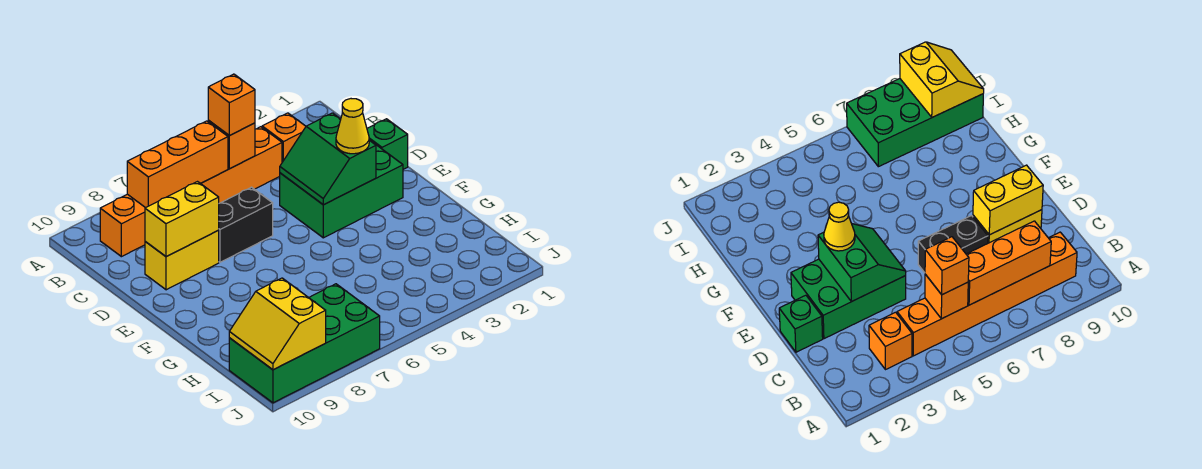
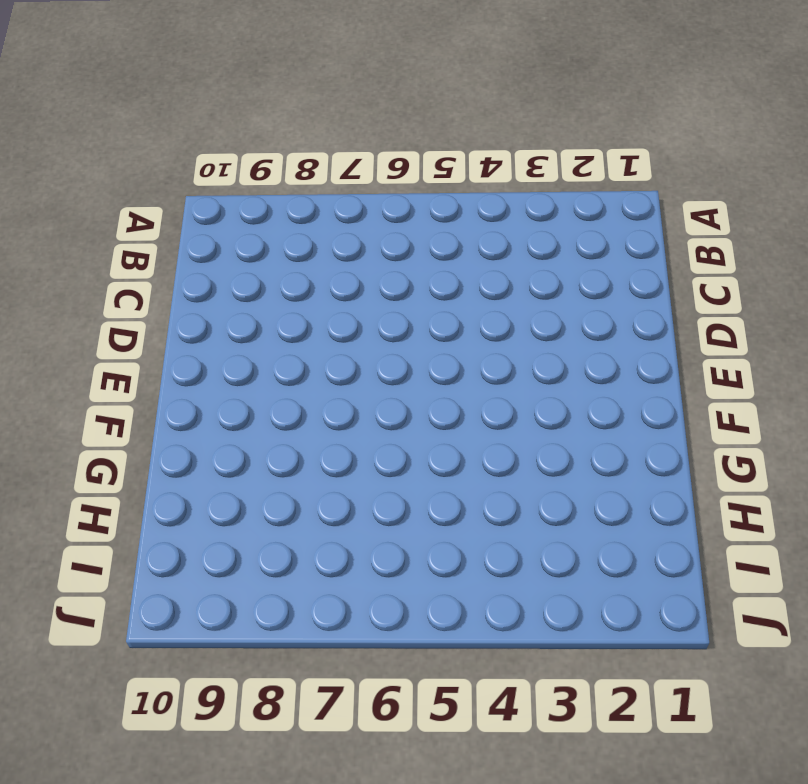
none -> orange brick B3 level 1
none -> orange brick B4:B9 level 1
none -> green brick D1 level 1

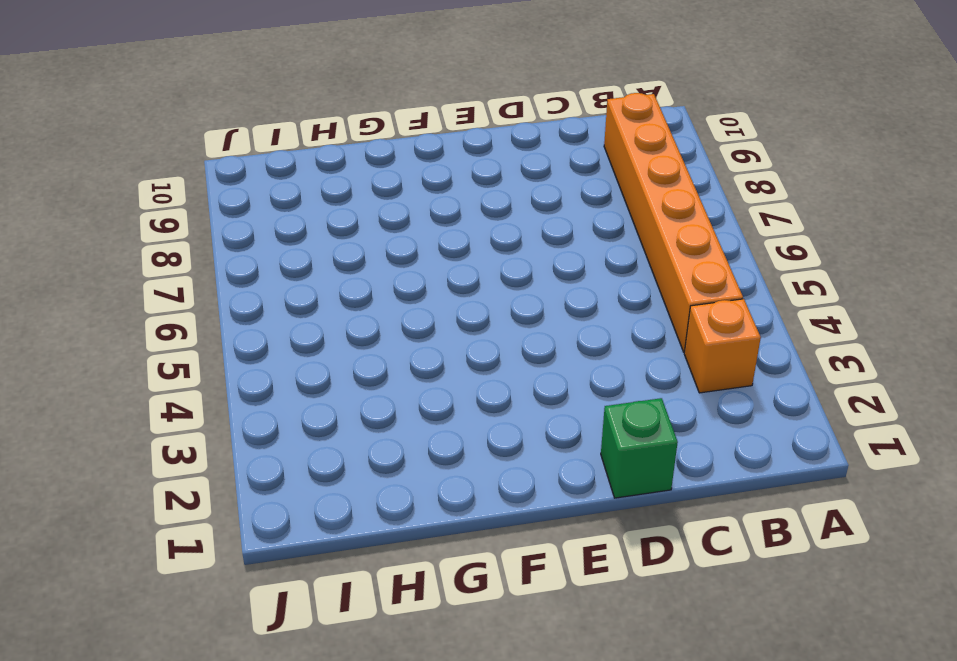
none -> green brick D2:E4 level 1
none -> black brick D6:D7 level 1
none -> yellow brick D8:D9 level 1

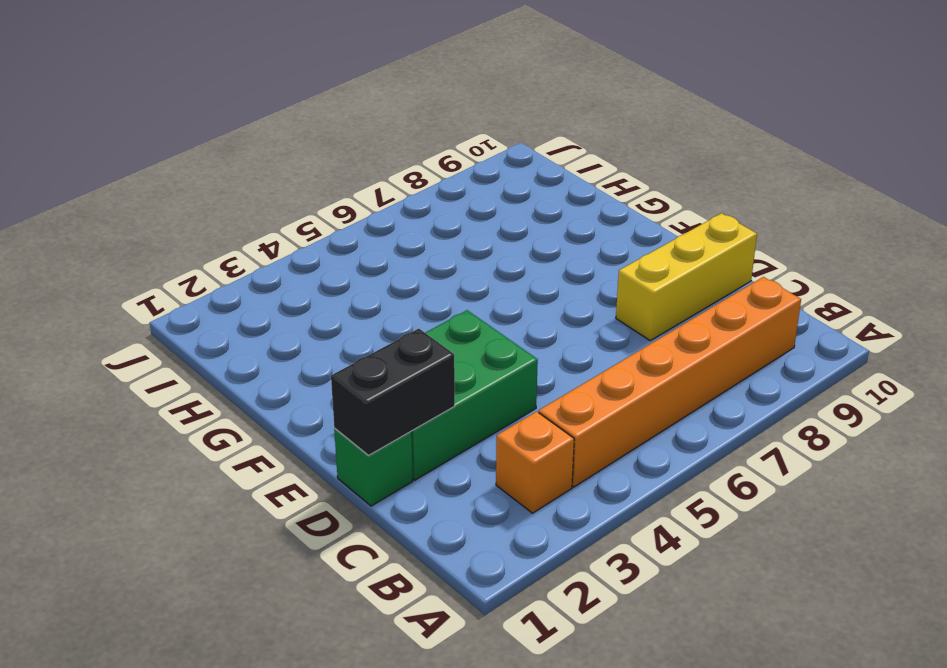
black brick D1:D2 level 2 -> black brick D6:D7 level 1
yellow brick D8:D10 level 1 -> yellow brick D8:D9 level 1
none -> green brick I7:J10 level 1
none -> orange brick B5 level 2
none -> orange brick B6:B8 level 2

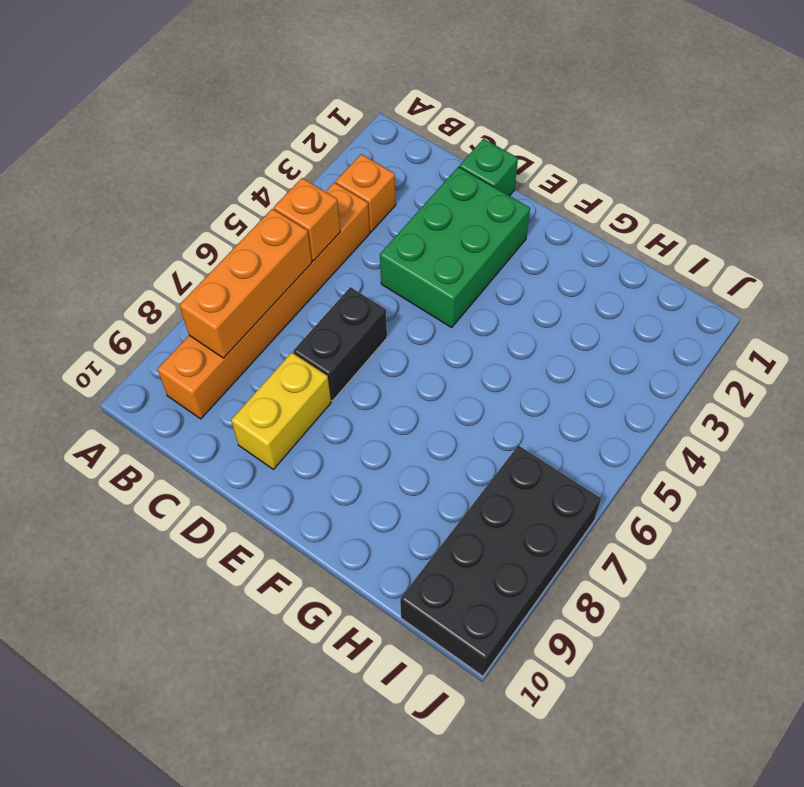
black brick I7:J10 level 1 -> green brick I7:J10 level 1
none -> green slope D3:E4 level 2 top 3
none -> yellow brick D8:D9 level 2
none -> yellow slope I9:J10 level 2 top 9

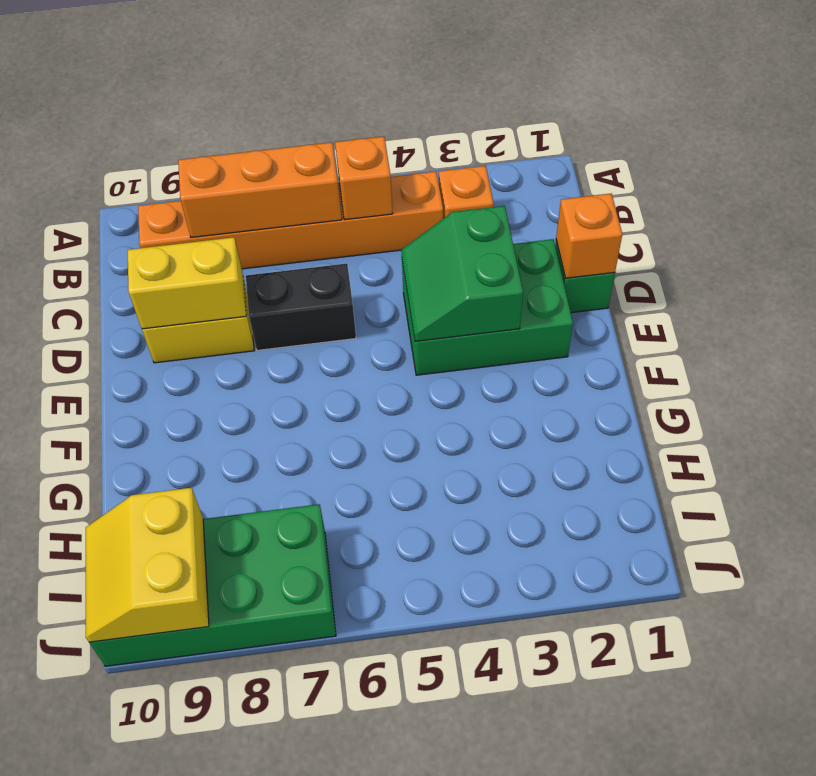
orange brick D1 level 2 -> orange brick B5 level 3
none -> yellow cone E3 level 3

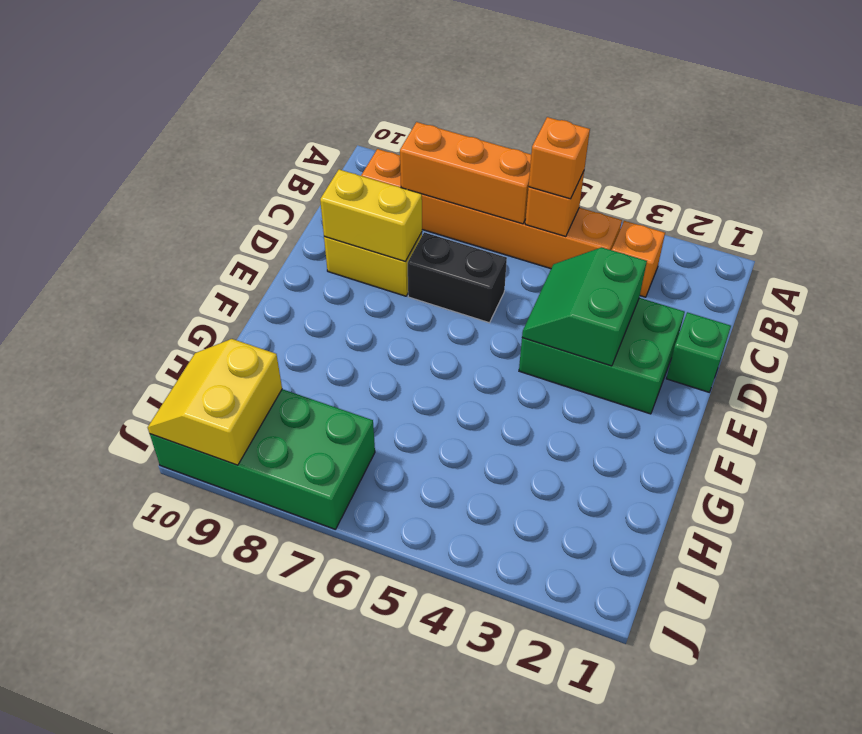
none -> yellow cone E3 level 3

